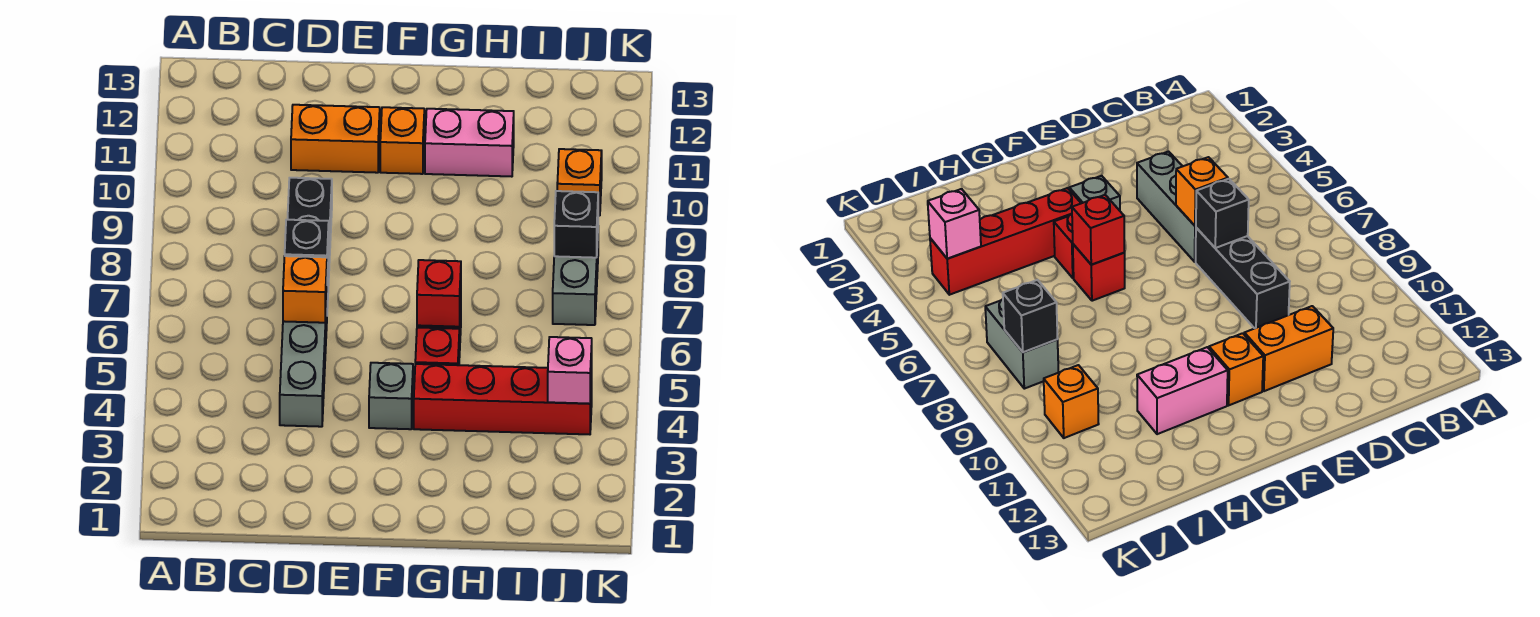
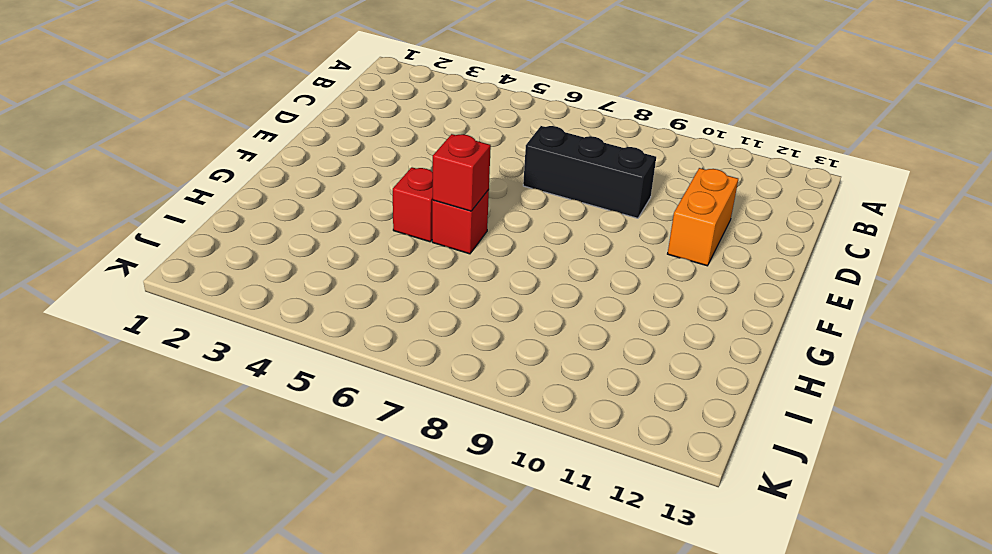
none -> grey brick D4:D6 level 1
none -> grey brick F4 level 1
none -> orange brick F11 level 1

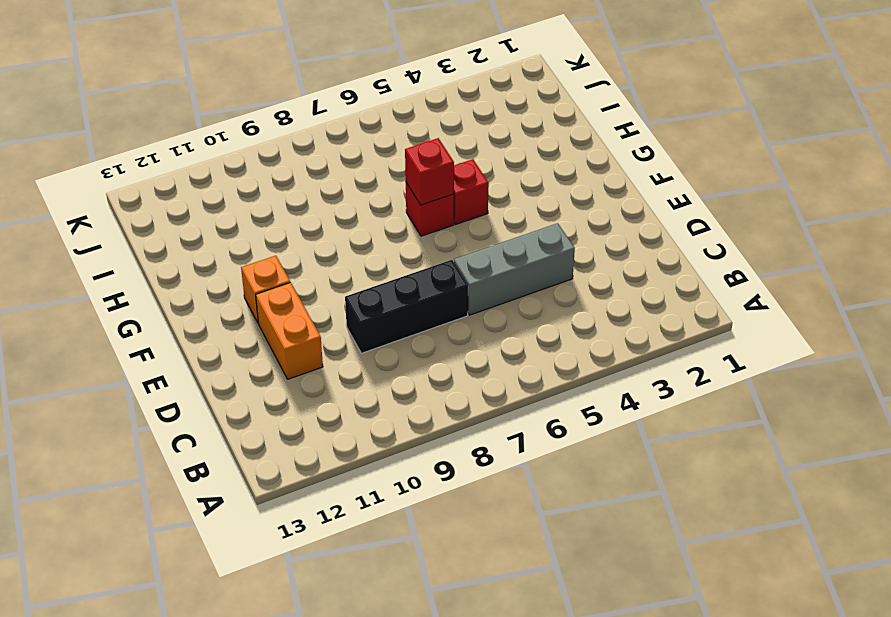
none -> grey brick F4 level 1
none -> red brick G4:J4 level 1
none -> pink brick G11:H11 level 1

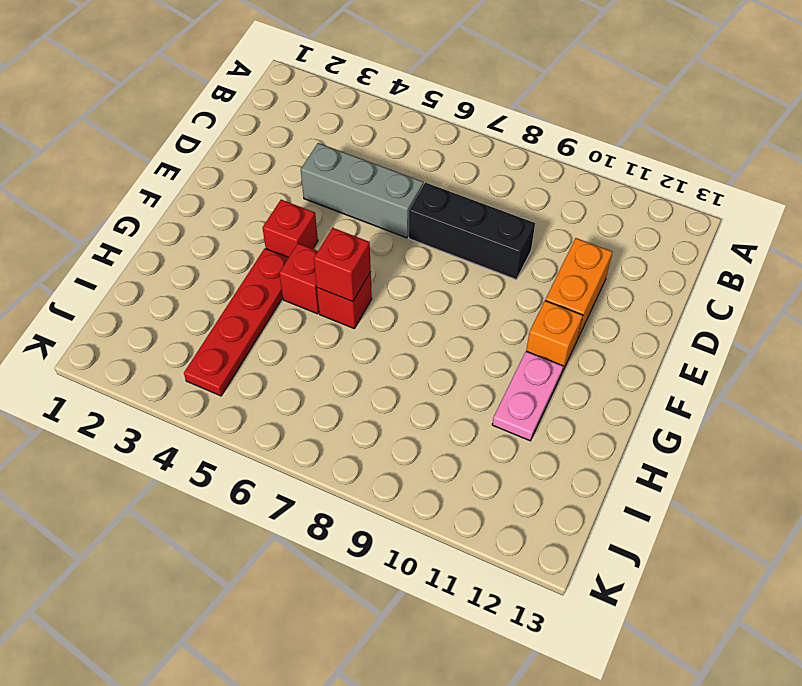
red brick F4 level 1 -> grey brick F4 level 1
red plate G4:J4 level 1 -> red brick G4:J4 level 1
pink plate G11:H11 level 1 -> pink brick G11:H11 level 1
none -> grey brick J7:J8 level 1
none -> orange brick J10 level 1
none -> orange brick D6 level 2

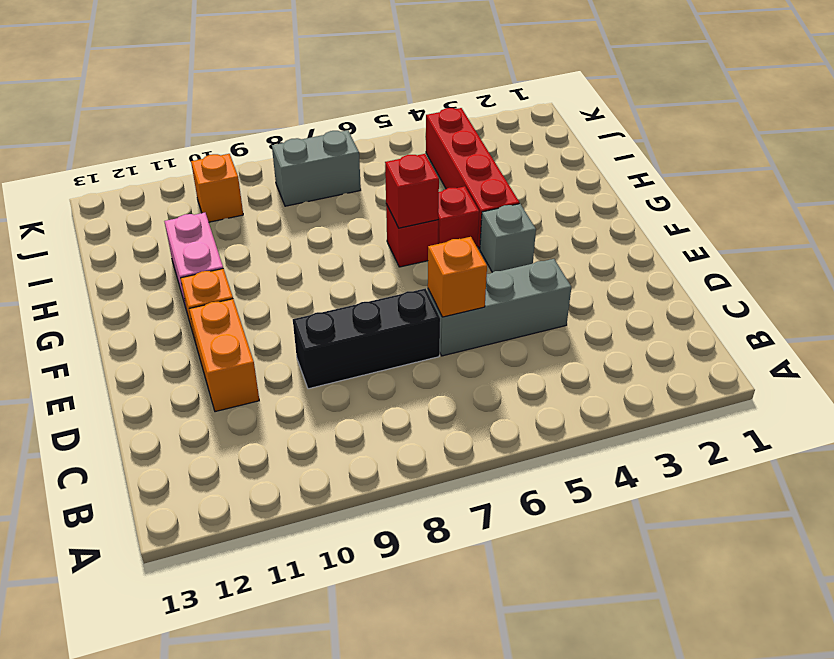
none -> black brick D7 level 2
none -> pink brick J4 level 2
none -> black brick J8 level 2

